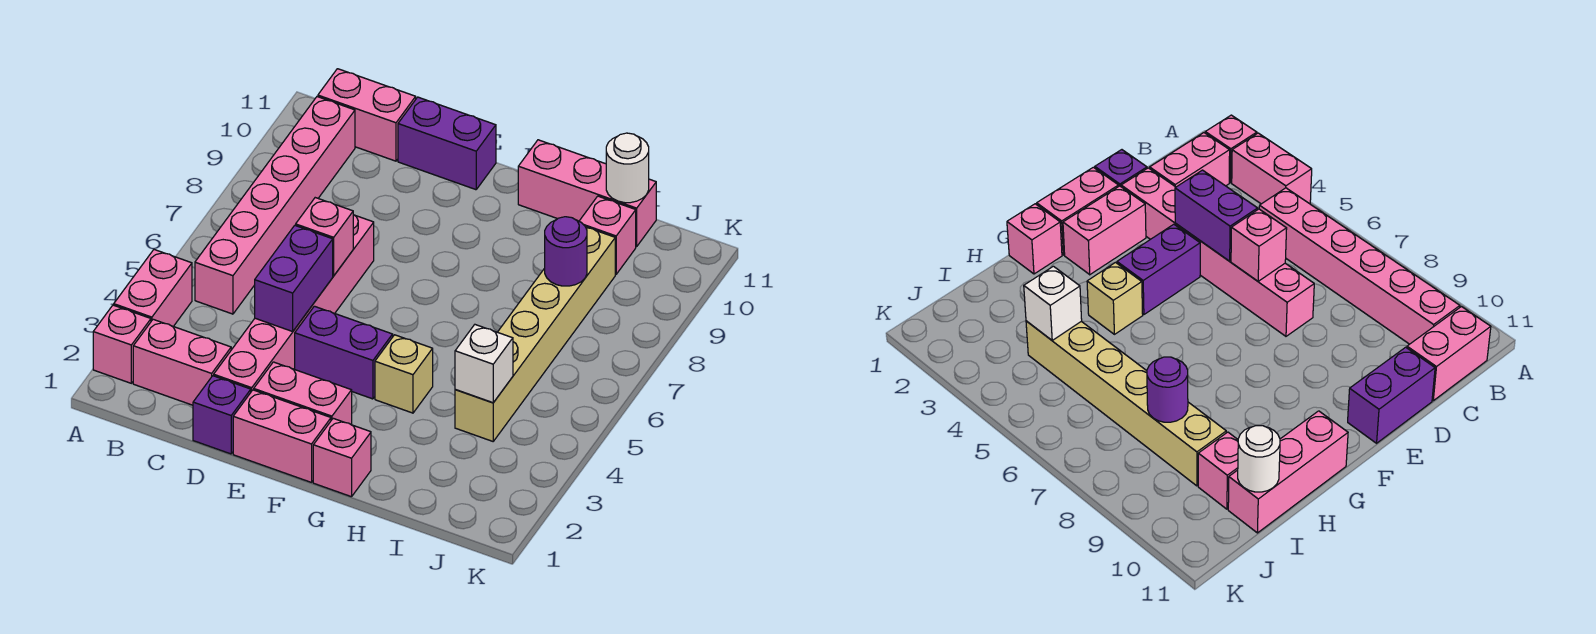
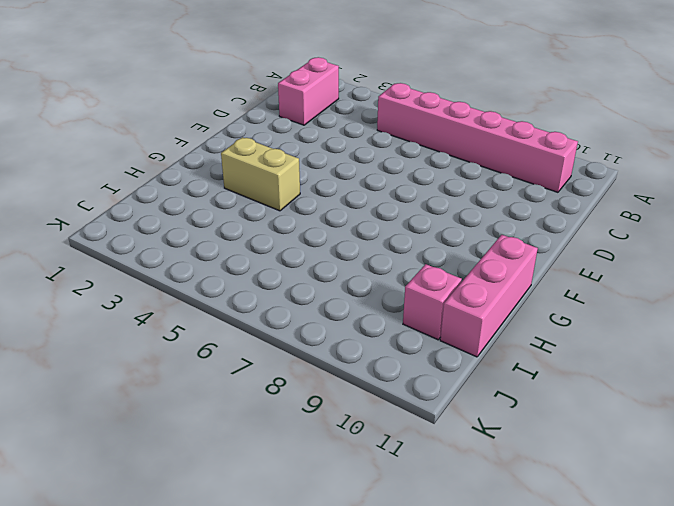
tan brick G3:G4 level 1 -> tan brick G4 level 1
none -> pink brick A2 level 1
none -> pink brick A3:A4 level 1
none -> pink brick B11:C11 level 1

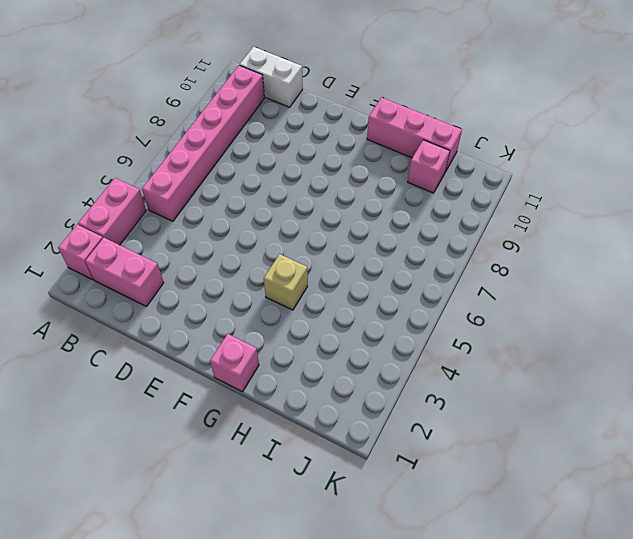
white brick B11:C11 level 1 -> pink brick B11:C11 level 1
none -> purple brick D1 level 1
none -> pink brick D2:D7 level 1
none -> purple brick D11:E11 level 1

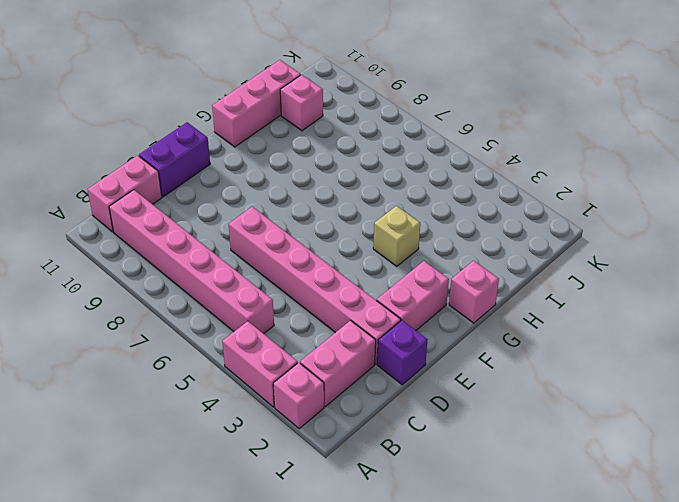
none -> pink brick E1:F1 level 1
none -> purple brick E4:F4 level 1
none -> tan brick I4:I9 level 1

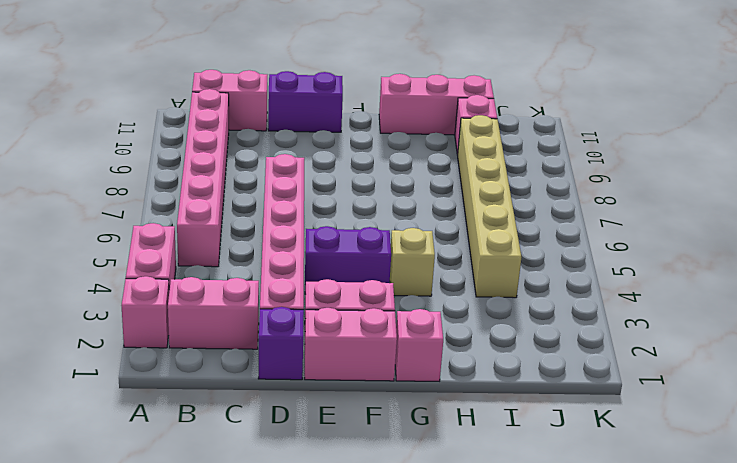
none -> purple brick D4:D5 level 2
none -> pink brick D6 level 2
none -> white brick I4 level 2

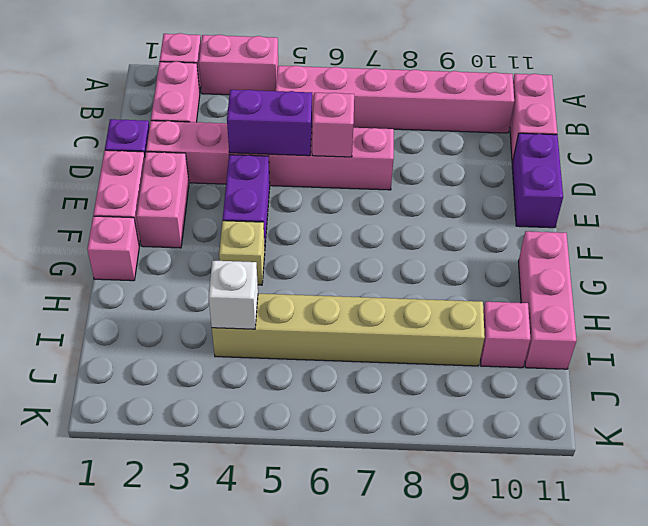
none -> purple round brick I8 level 2
none -> white round brick I11 level 2

